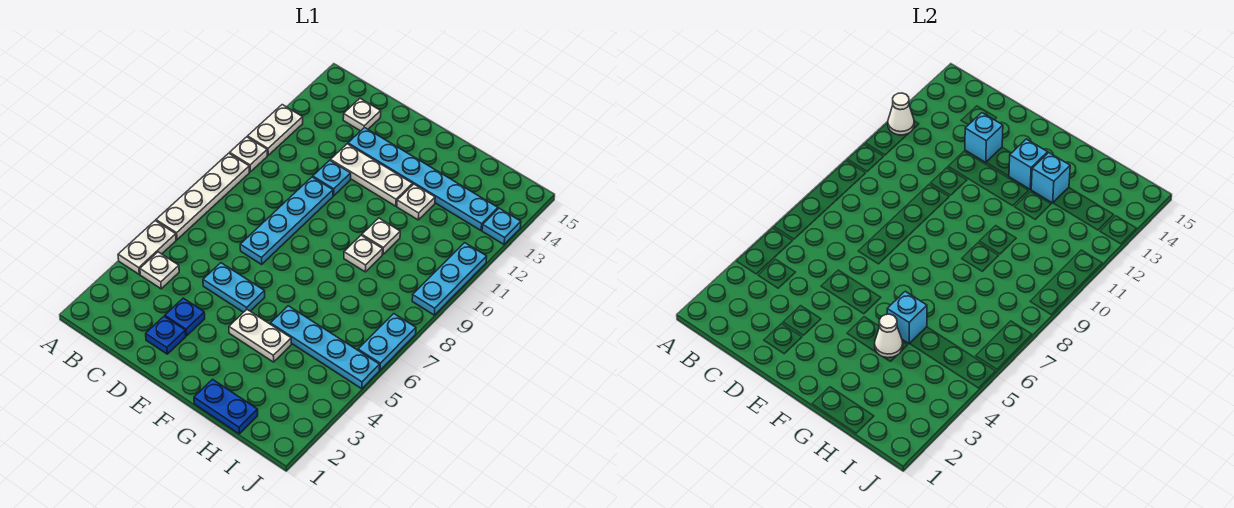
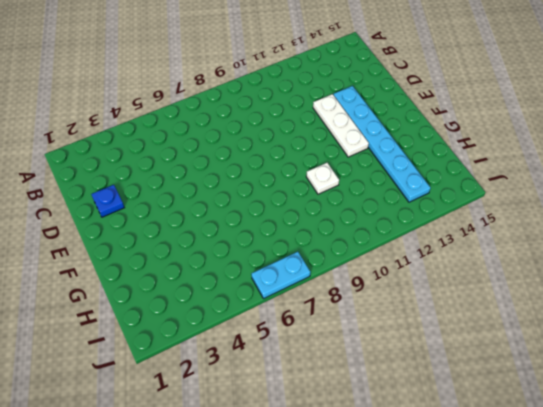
none -> white plate A4:A5 level 1
none -> white plate A6:A9 level 1
none -> white plate A10 level 1

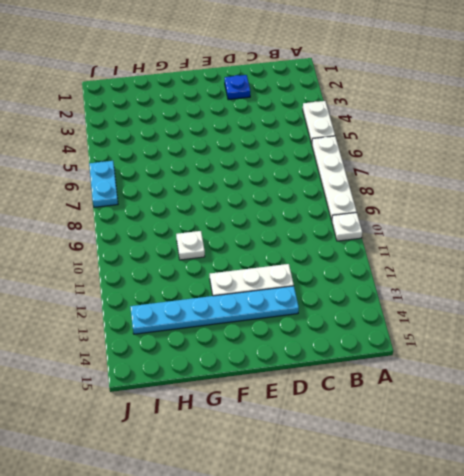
none -> white plate A11:A12 level 1
none -> white plate B4 level 1
none -> white plate C14 level 1

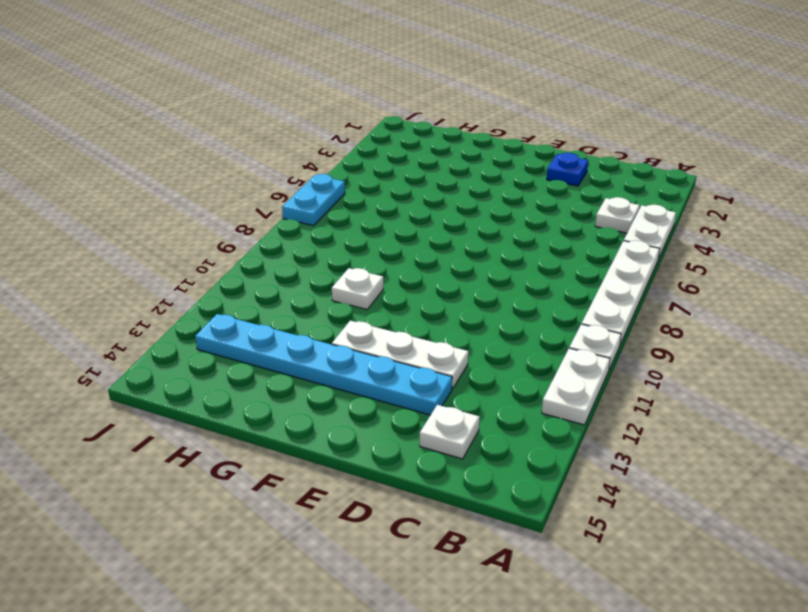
none -> blue plate D3 level 1
none -> cyan plate D5:E5 level 1
none -> cyan plate D7:D10 level 1

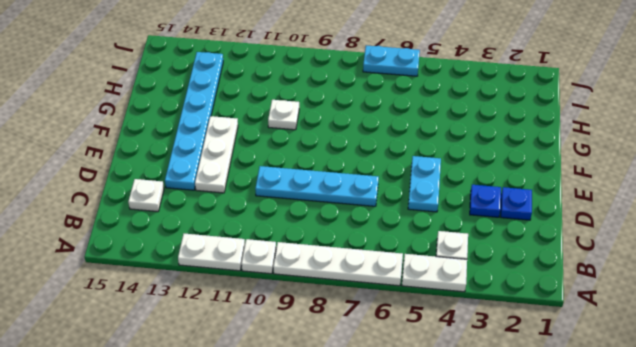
none -> cyan plate D11 level 1
none -> white plate F4:G4 level 1
none -> blue plate G1:H1 level 1

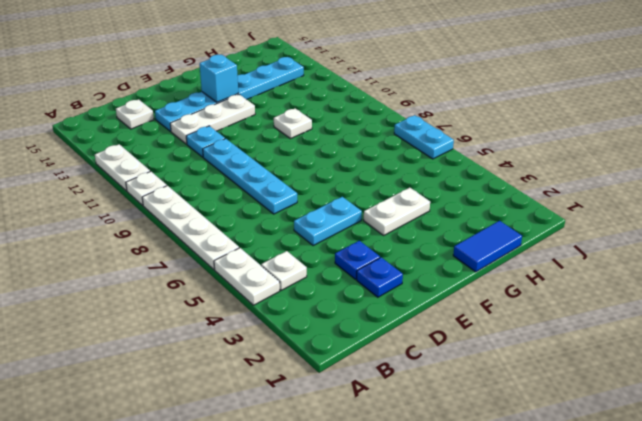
blue tile G1:H1 level 1 -> blue plate G1:H1 level 1
none -> cyan plate G5:J5 level 1
none -> white plate G9 level 1
none -> white plate G12 level 1

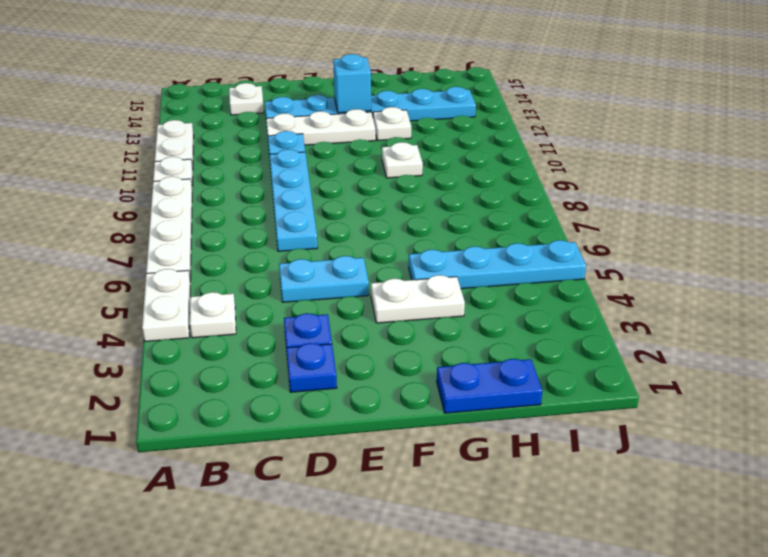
none -> white plate G9 level 1
none -> cyan plate J6:J7 level 1
none -> cyan plate J9:J11 level 1

